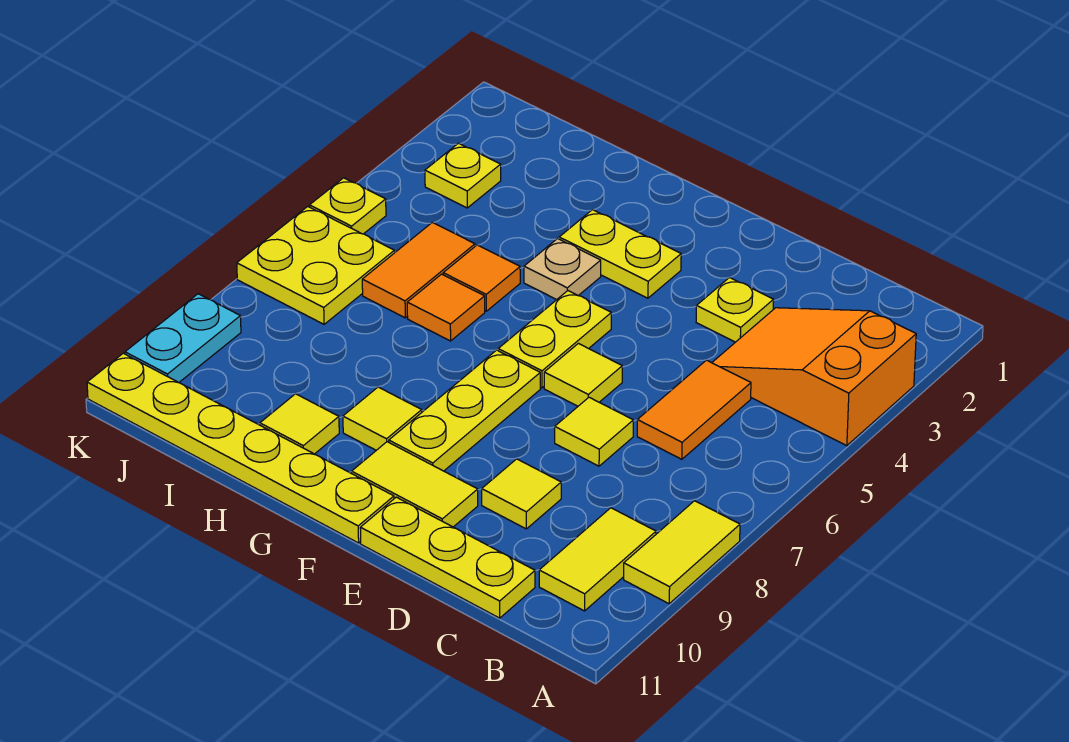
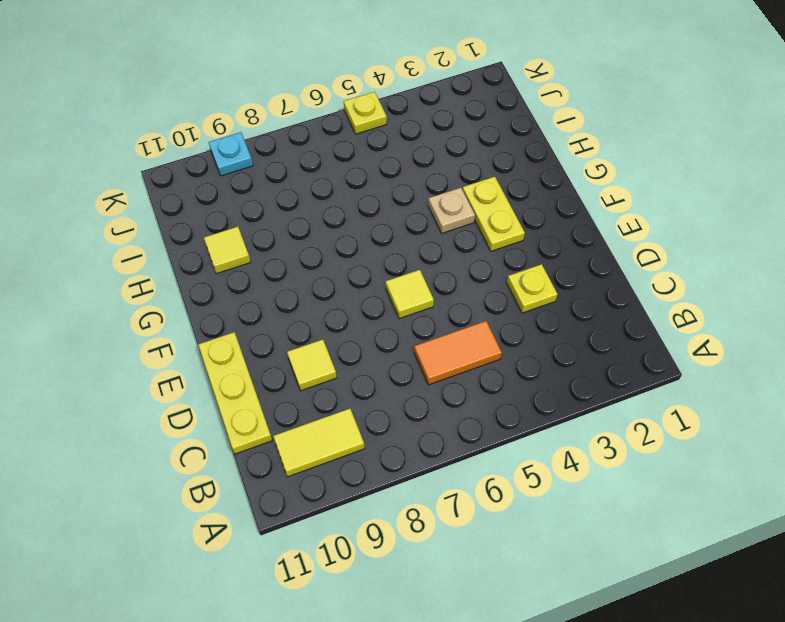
cyan plate K9 level 1 -> cyan plate K9:K10 level 1
none -> orange slope A3:C4 level 1 top A
none -> yellow tile A8:A9 level 1
none -> yellow tile D7 level 1

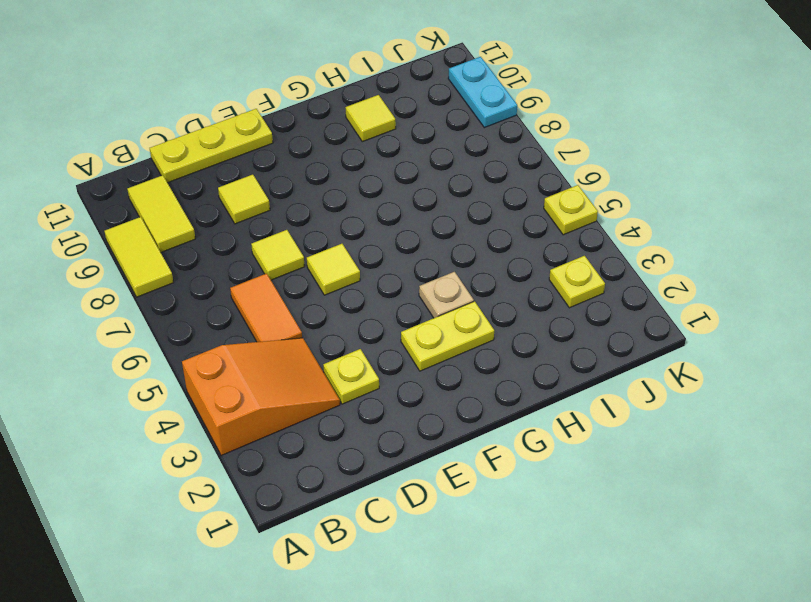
none -> yellow tile E10:F10 level 1
none -> yellow plate F5:F6 level 1
none -> yellow plate F7:F9 level 1

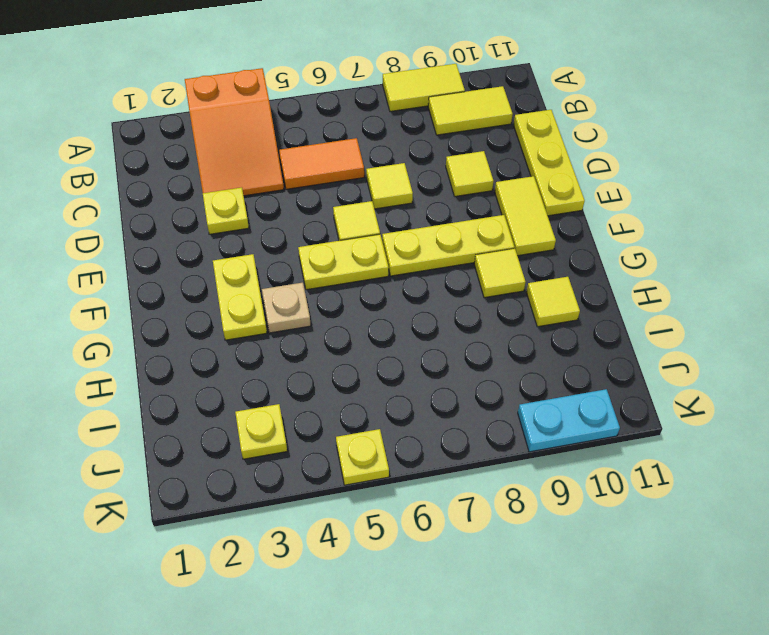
none -> yellow plate F11:K11 level 1
none -> orange tile H5 level 1
none -> orange tile H6 level 1

